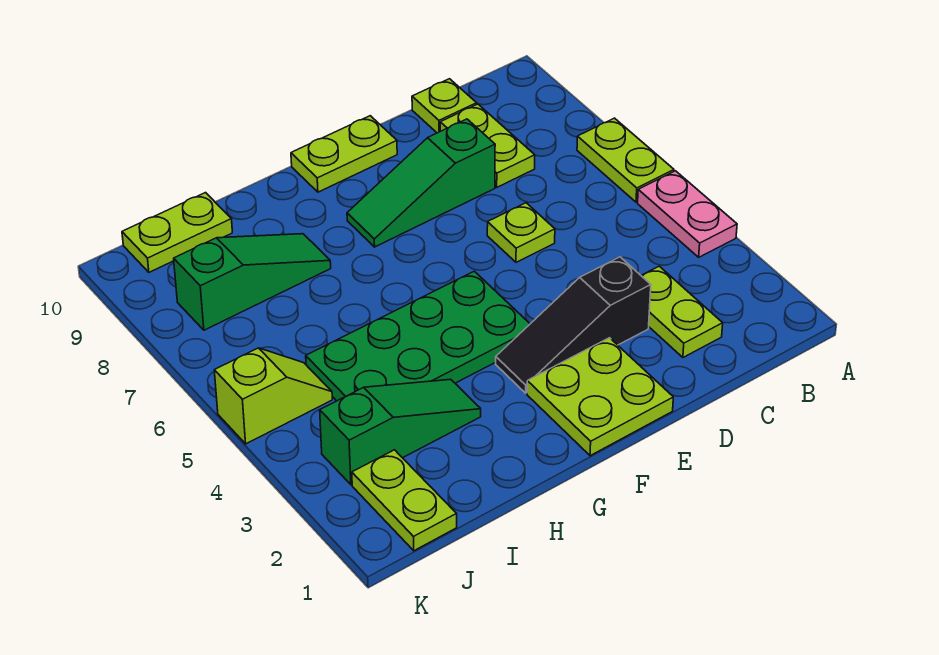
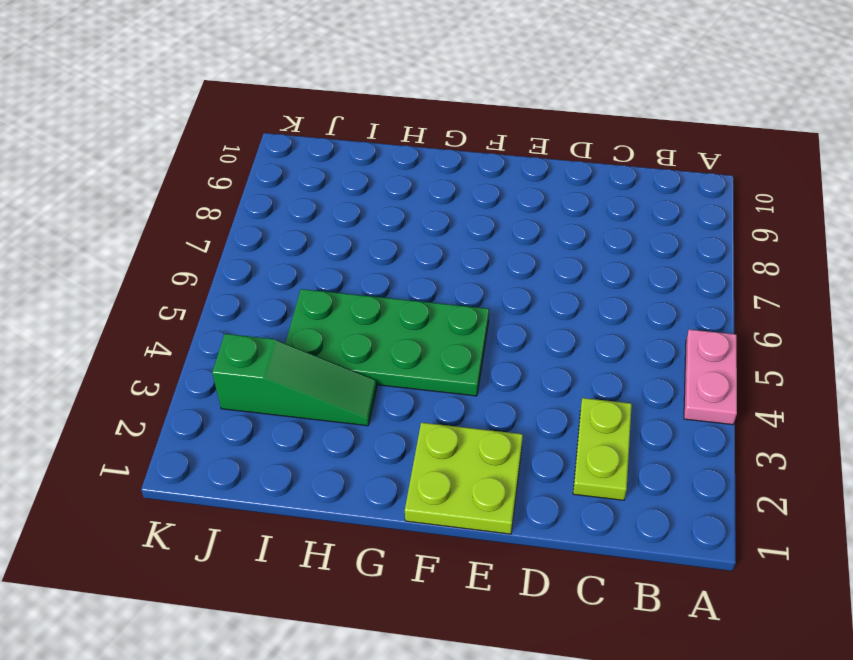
none -> lime plate A6:A7 level 1
none -> lime plate C8:C9 level 1
none -> lime plate C10 level 1

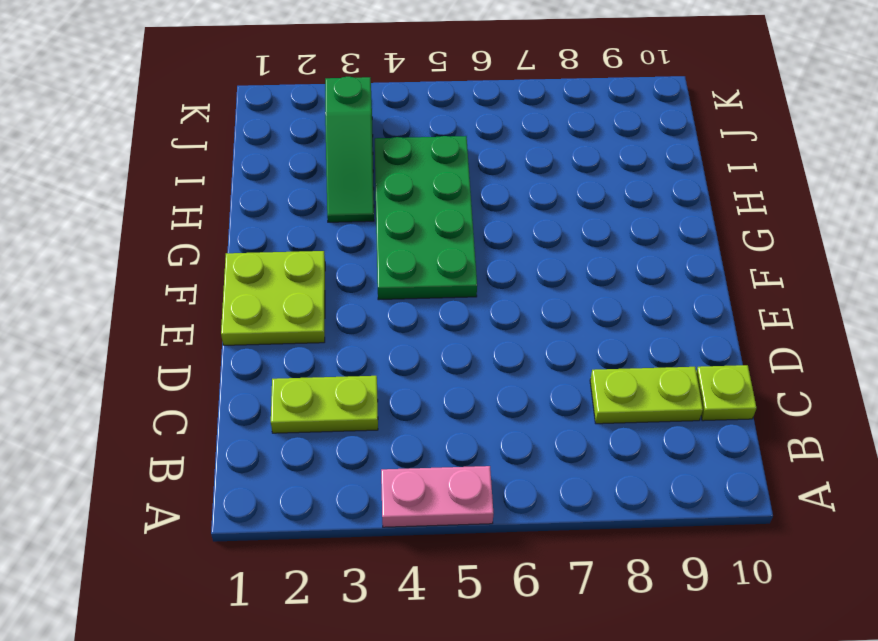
none -> lime plate A6:A7 level 1
none -> black slope D3:F3 level 1 top D
none -> lime plate D6 level 1

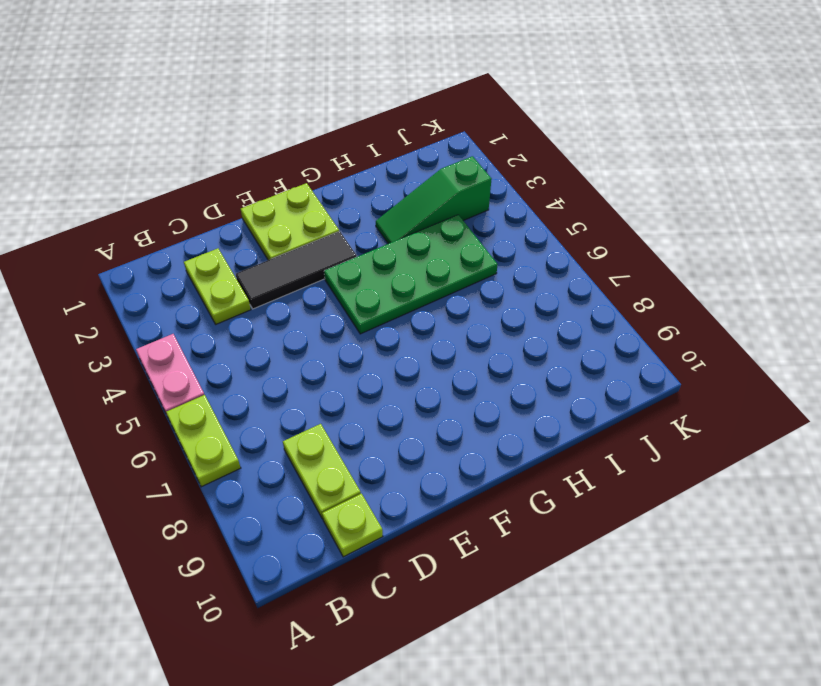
black tile D3:F3 level 1 -> black slope D3:F3 level 1 top D
none -> lime plate D6 level 1
none -> green slope D8:F8 level 1 top D
none -> lime plate E10:F10 level 1

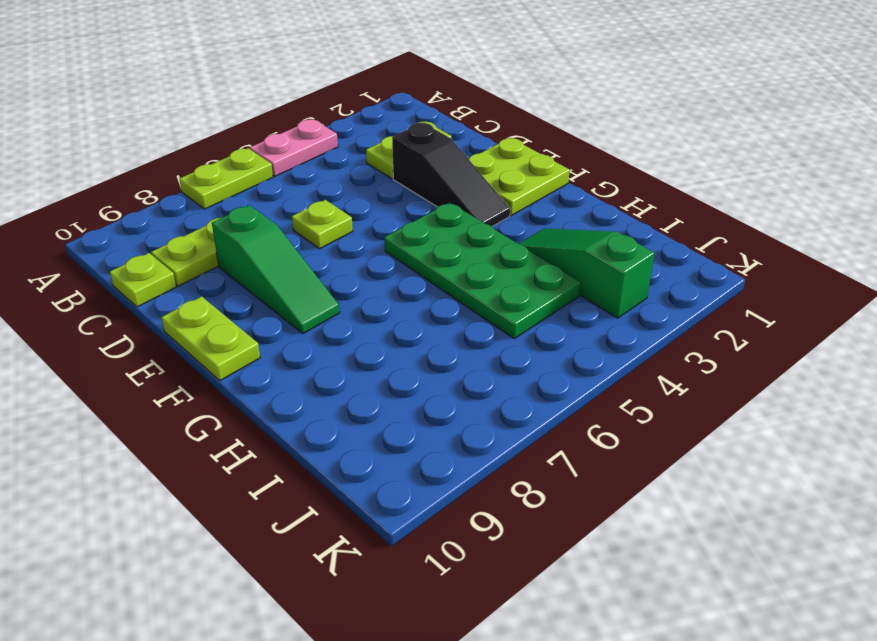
none -> green slope H8:J8 level 1 top J
none -> lime plate I10:J10 level 1
none -> lime plate J1:J2 level 1

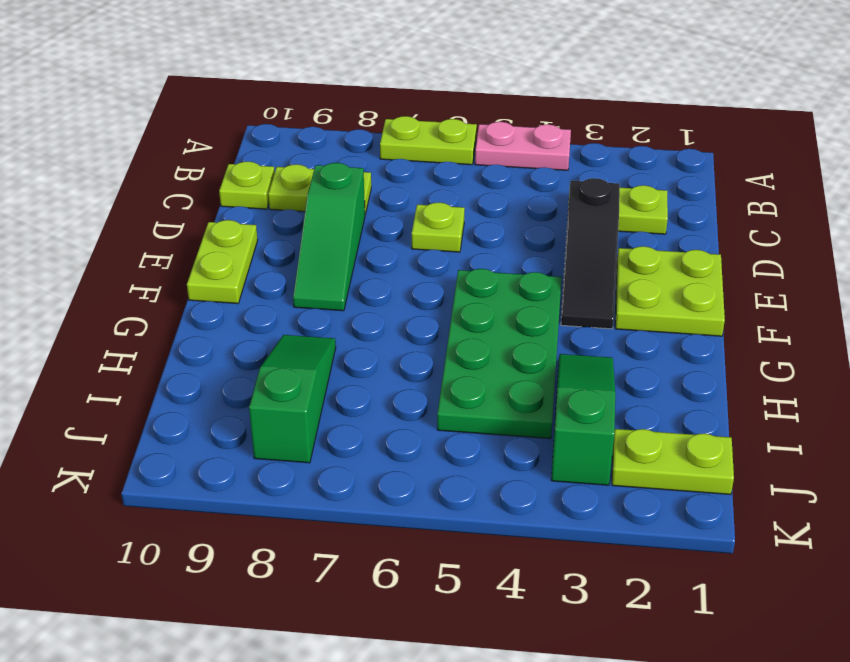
none -> lime plate I10:J10 level 1
none -> lime slope J5:K5 level 1 top K

